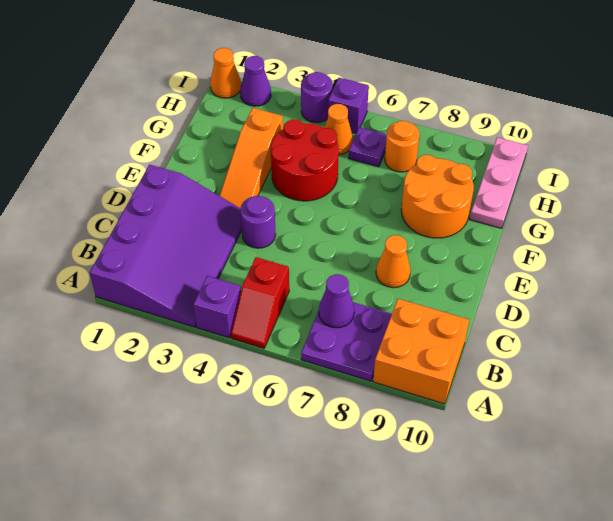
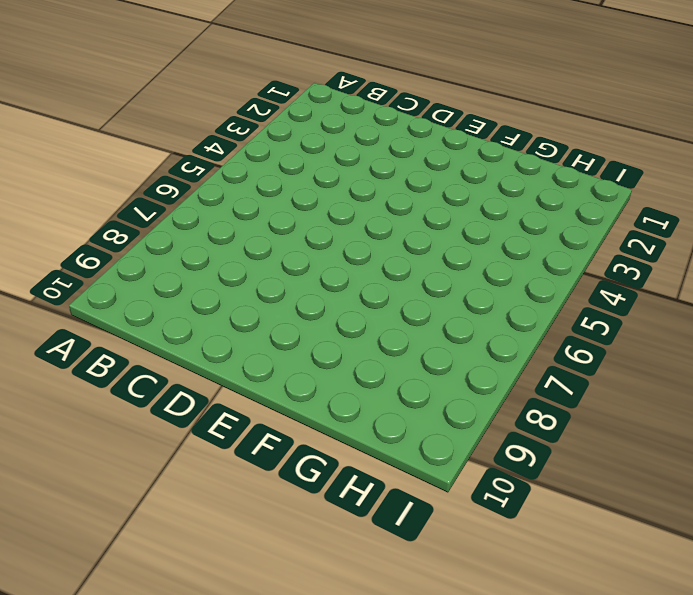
none -> purple slope A1:D3 level 1 top 1
none -> purple brick A4 level 1
none -> red slope A5:B5 level 1 top B

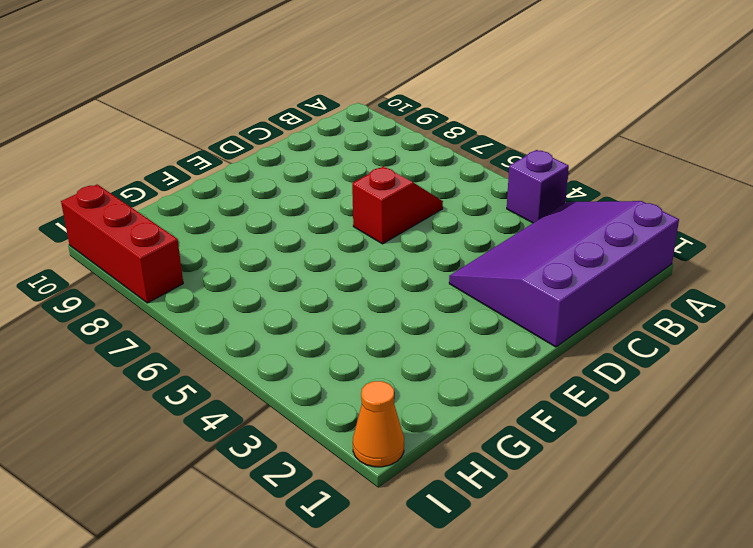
red slope C6:D6 level 1 top D -> red slope A5:B5 level 1 top B
red brick I8:I10 level 1 -> pink plate G10:I10 level 1
none -> purple plate A7:B8 level 1
none -> orange brick A9:B10 level 1
none -> purple round brick D4 level 1

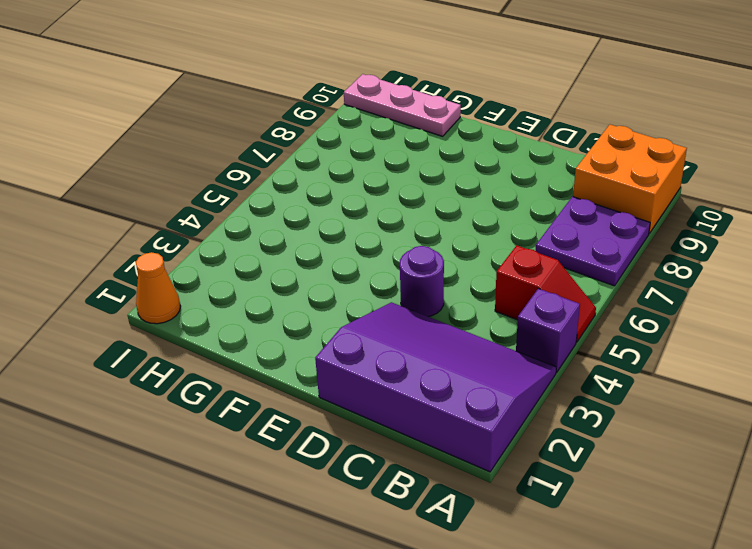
none -> orange cone D8 level 1
none -> orange slope E3:G3 level 1 top G
none -> red round brick F4:G5 level 1

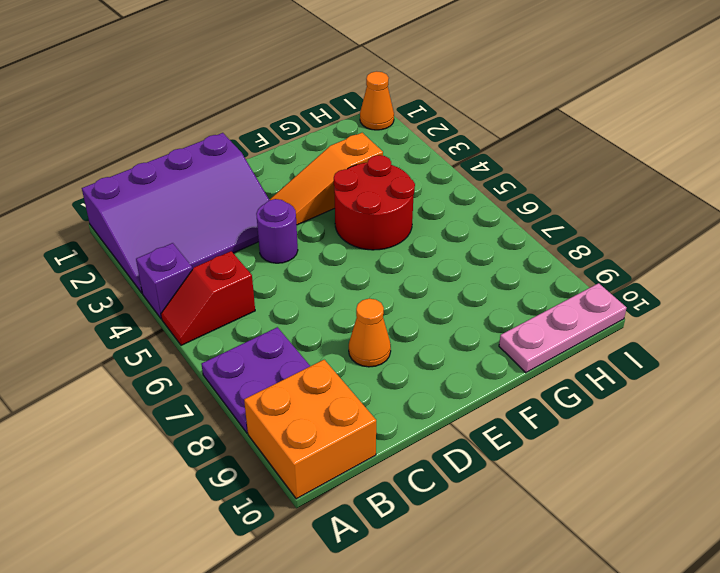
none -> orange round brick F8:G9 level 1
none -> orange cone H5 level 1
none -> purple plate H6 level 1

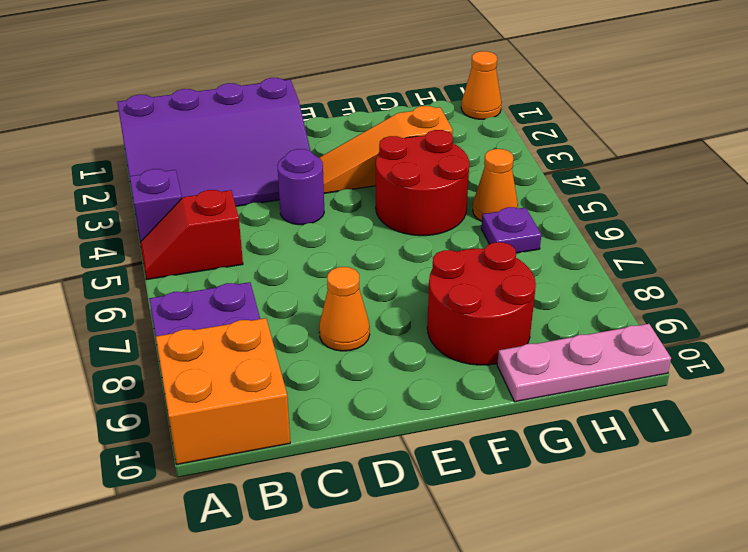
red round brick F8:G9 level 1 -> orange round brick F8:G9 level 1
none -> orange round brick H7 level 1
none -> purple cone I2 level 1
none -> purple round brick I4 level 1

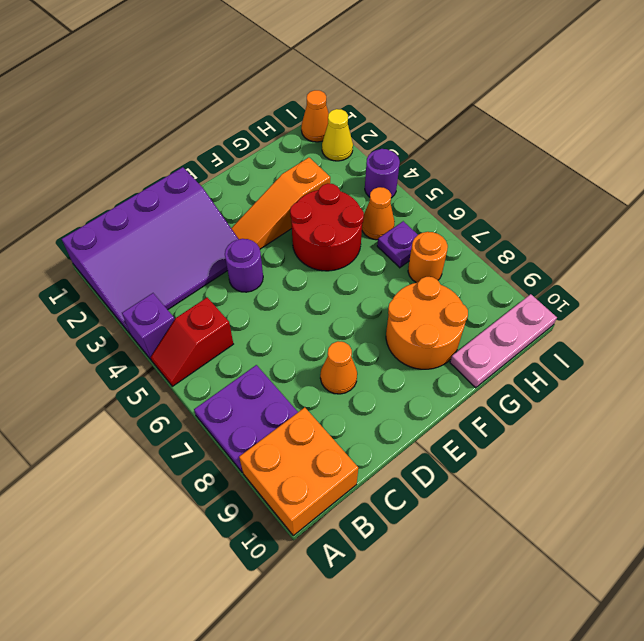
yellow cone I2 level 1 -> purple cone I2 level 1
none -> purple brick I5 level 1
none -> purple cone B7 level 2

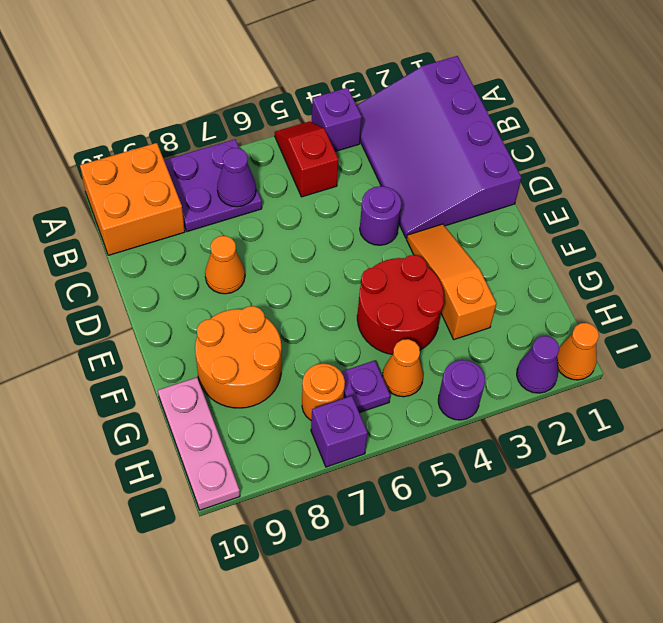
purple brick I7 level 1 -> purple brick I5 level 1

